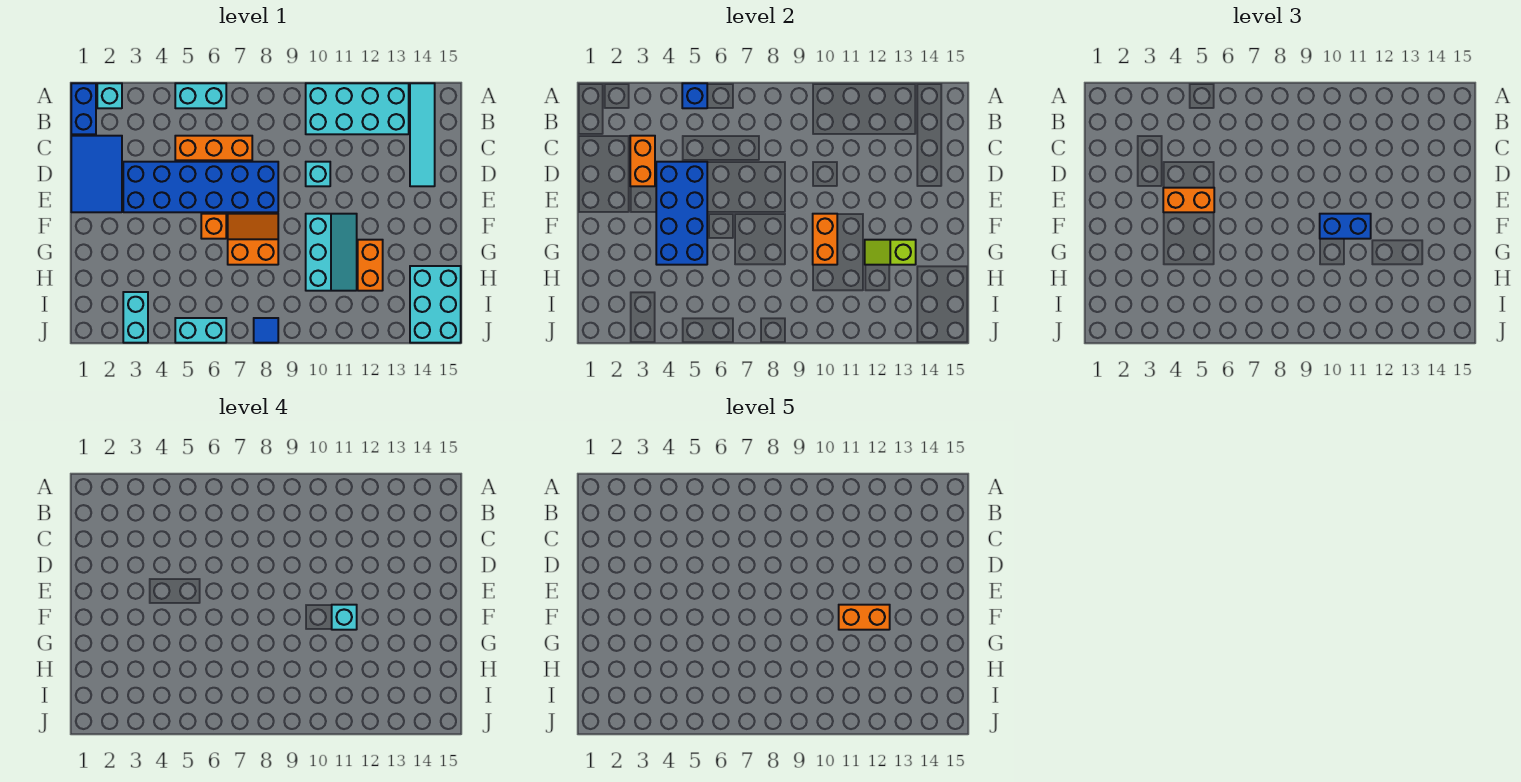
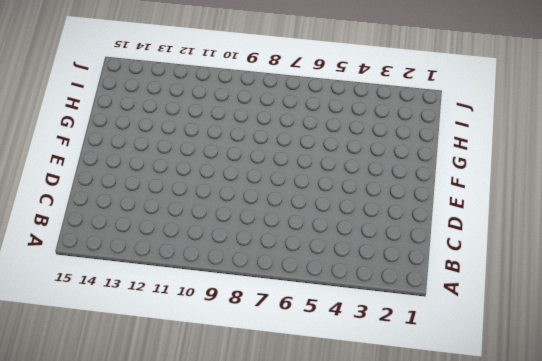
none -> blue brick A1:B1 level 1
none -> cyan brick A2 level 1
none -> cyan brick A5:A6 level 1

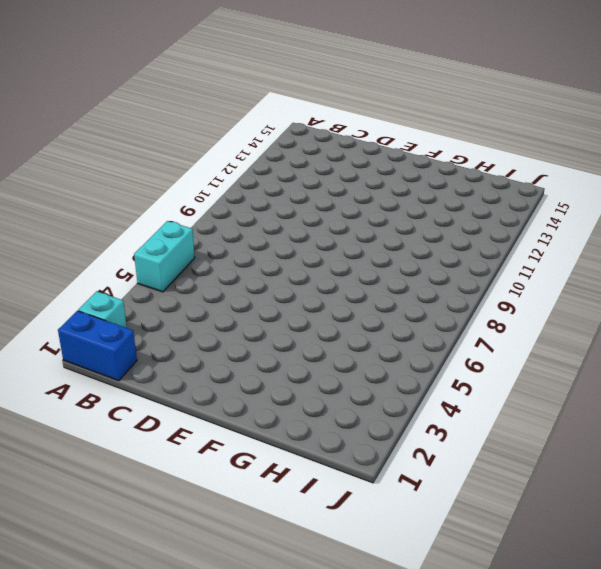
none -> cyan brick A10:B13 level 1
none -> cyan tile A14:D14 level 1
none -> blue tile C1:E2 level 1

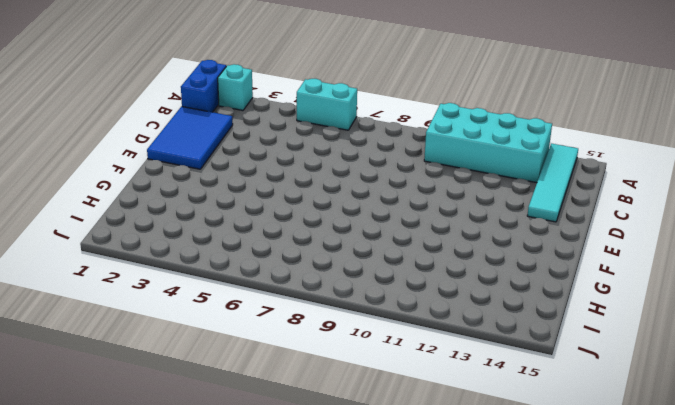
none -> orange brick C5:C7 level 1
none -> blue brick D3:E8 level 1
none -> cyan brick D10 level 1

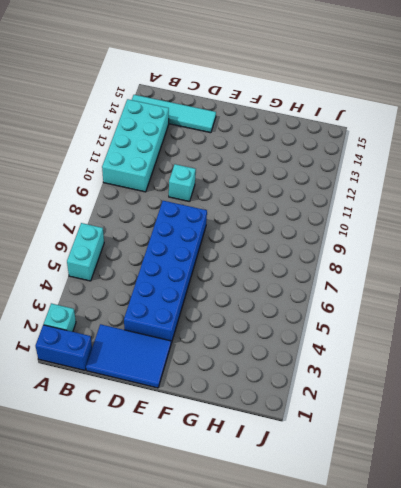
none -> orange brick C5:C7 level 1
none -> orange brick F6 level 1
none -> orange slope F7:G8 level 1 top G

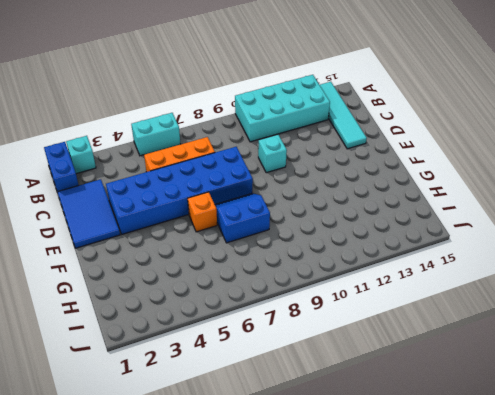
blue slope F7:G8 level 1 top G -> orange slope F7:G8 level 1 top G
none -> cyan slope F10:H11 level 1 top 10
none -> orange brick G12:H12 level 1
none -> cyan brick H14:J15 level 1

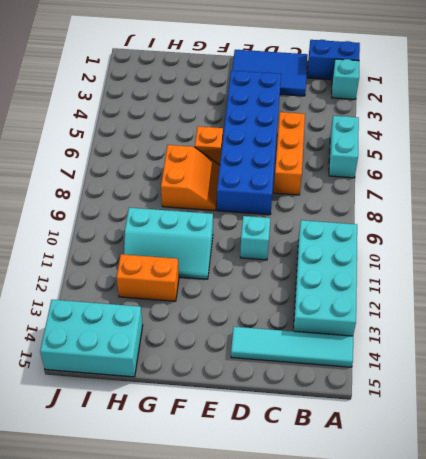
none -> cyan brick I3:J3 level 1
none -> cyan brick J5:J6 level 1
none -> blue tile J8 level 1

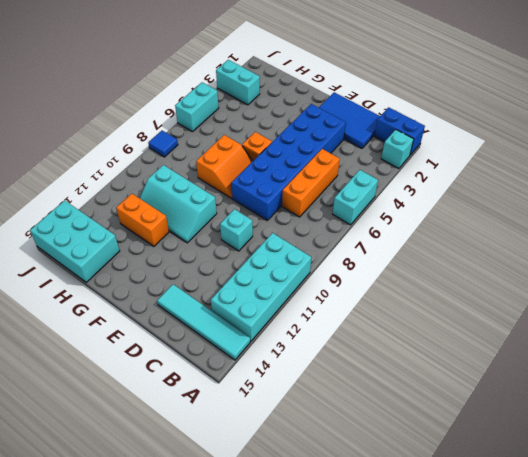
none -> blue brick A5 level 2
none -> orange brick C3:D3 level 2
none -> blue brick D4:G5 level 2

